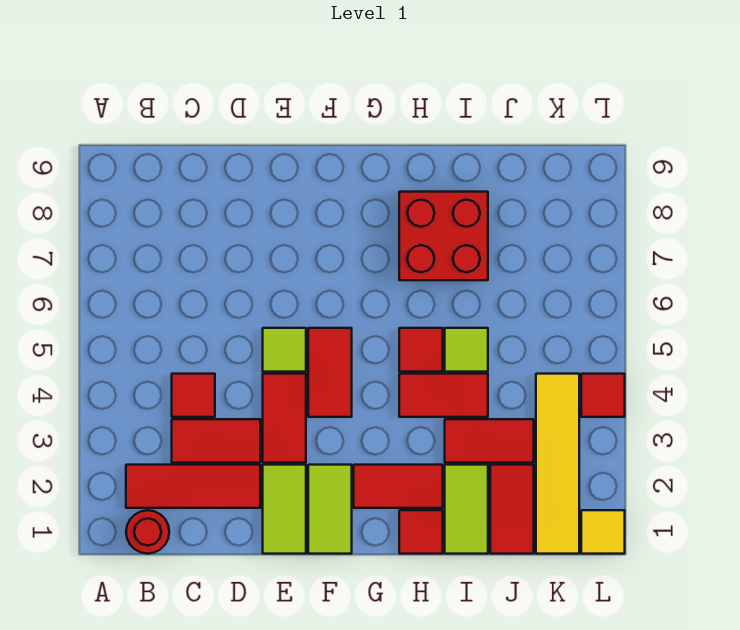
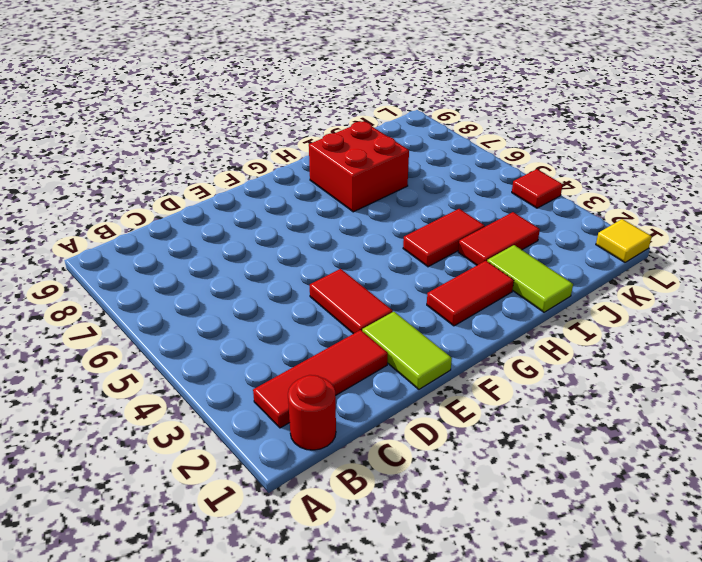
none -> red tile C3:D3 level 1
none -> red tile C4 level 1
none -> lime tile E5 level 1

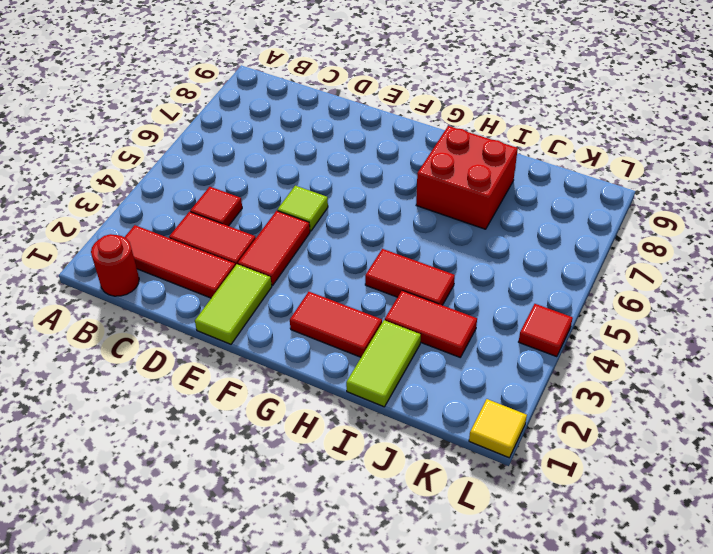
none -> lime tile F1:F2 level 1
none -> red tile F4:F5 level 1
none -> red tile H1 level 1

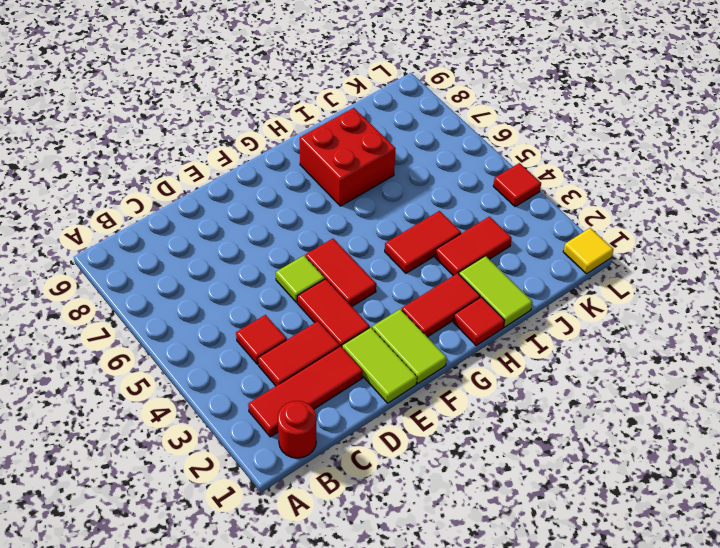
none -> red tile H5 level 1
none -> lime tile I5 level 1
none -> red tile J1:J2 level 1

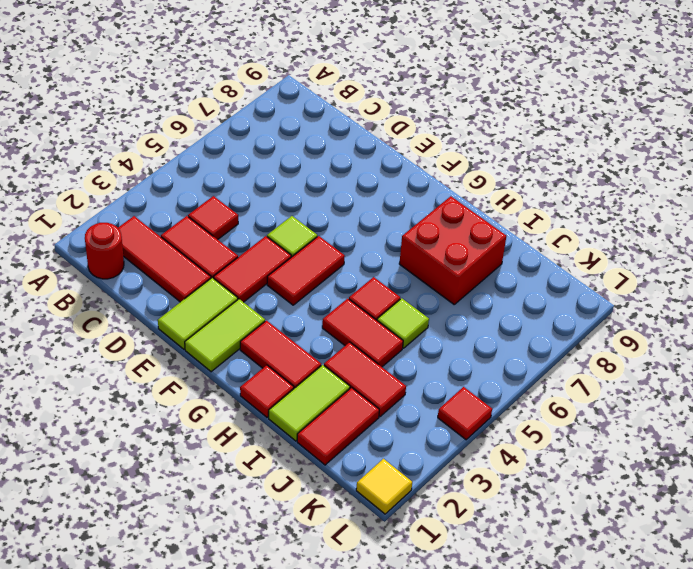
none -> yellow tile K1:K4 level 1

